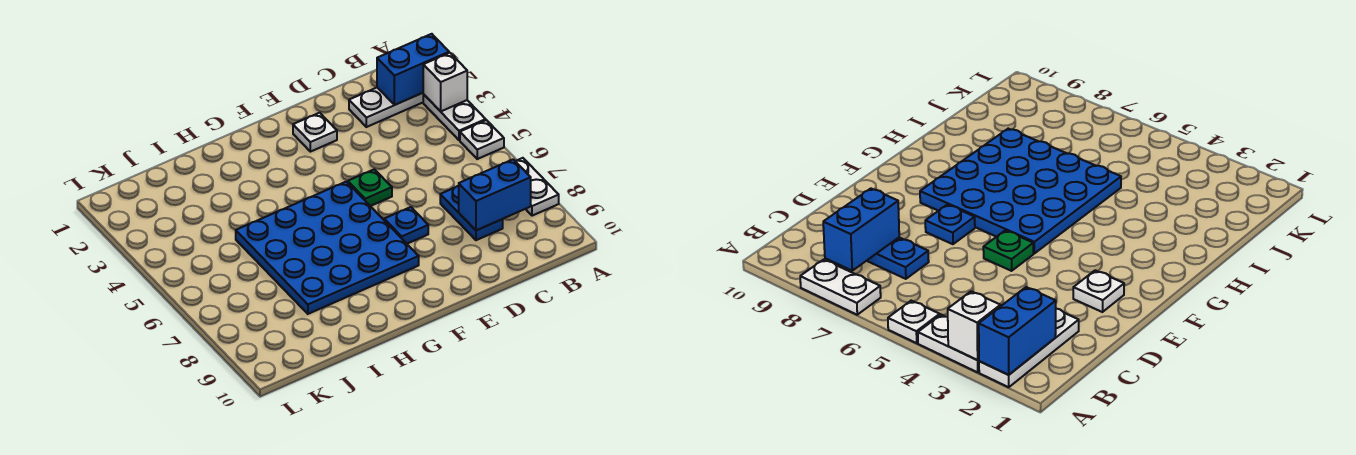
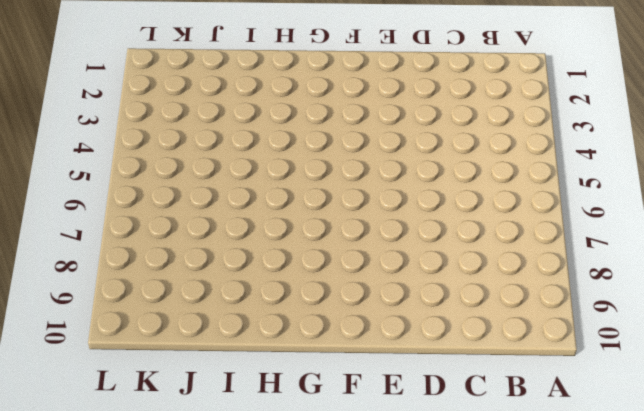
none -> white plate A2:C2 level 1
none -> white plate A3:A4 level 1
none -> white plate A5 level 1

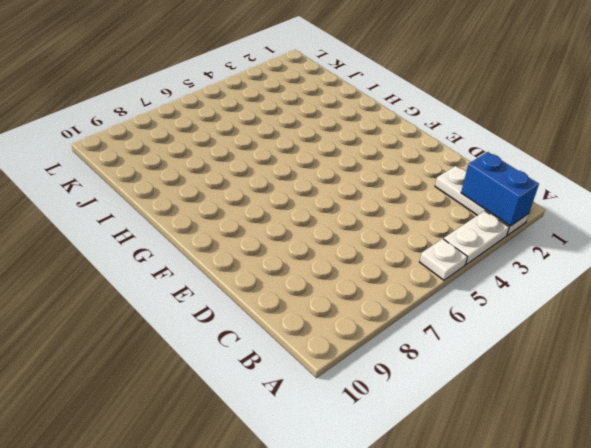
none -> white plate A7:A8 level 1
none -> blue plate C7:C8 level 1
none -> white plate E2 level 1

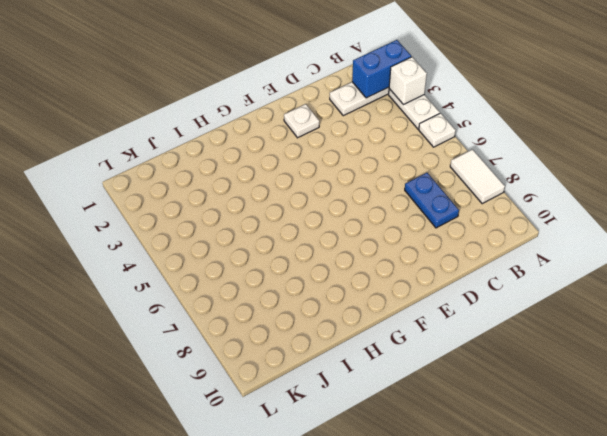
white tile A7:A8 level 1 -> white plate A7:A8 level 1
none -> green plate E5 level 1
none -> blue plate E7 level 1
none -> blue plate F5:I8 level 1

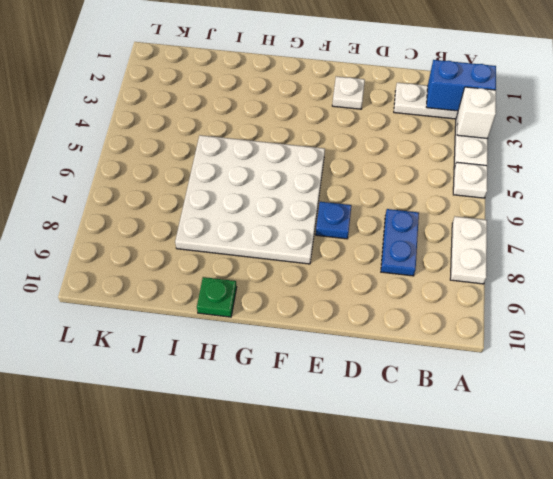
white plate F5:I8 level 1 -> blue plate F5:I8 level 1
green plate H10 level 1 -> green plate E5 level 1
none -> blue brick B8:C8 level 2

